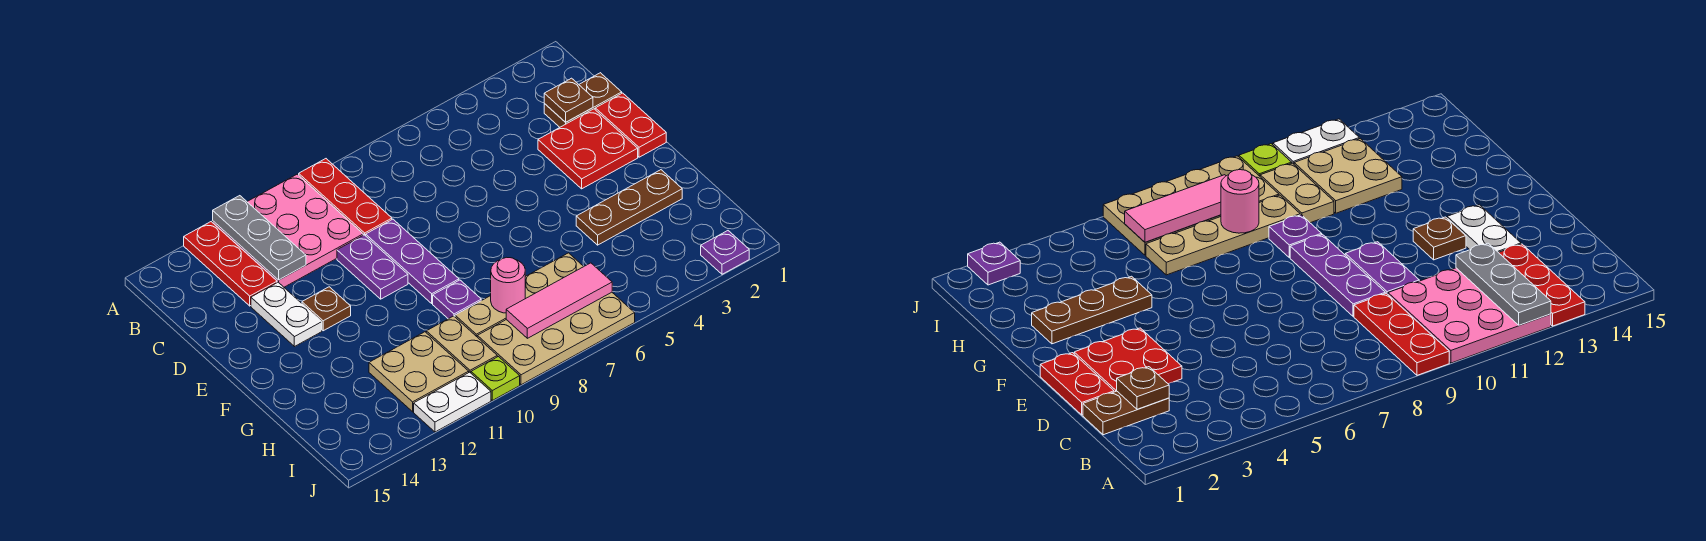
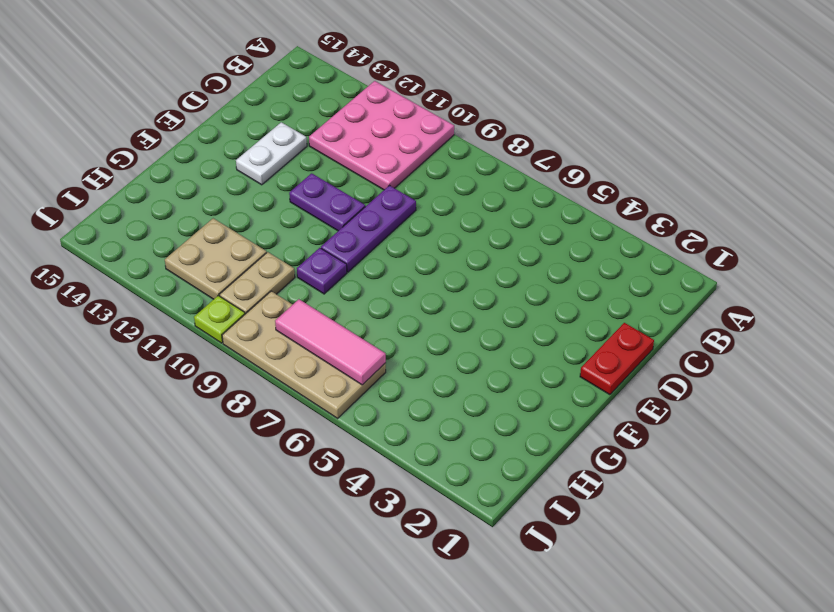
purple plate E10:E11 level 1 -> purple plate D10:E10 level 1
none -> red plate A9:C9 level 1
none -> red plate A13:C13 level 1
none -> brown plate C1:C2 level 1

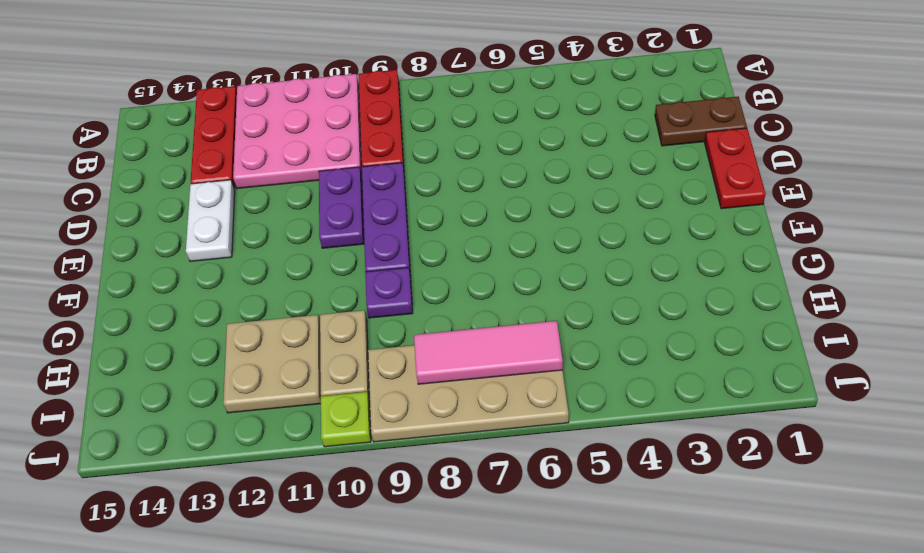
none -> red plate D2:E3 level 1
none -> brown plate E12 level 1
none -> brown plate G2:G4 level 1

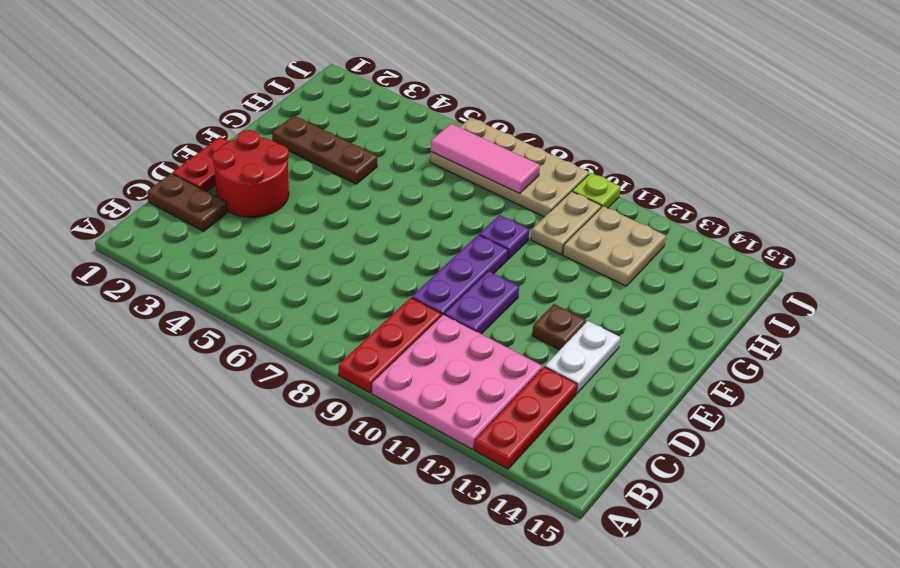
red round brick D2:E3 level 1 -> red plate D2:E3 level 1
none -> tan plate H6:H9 level 1
none -> purple plate J2 level 1
none -> white plate J11:J12 level 1

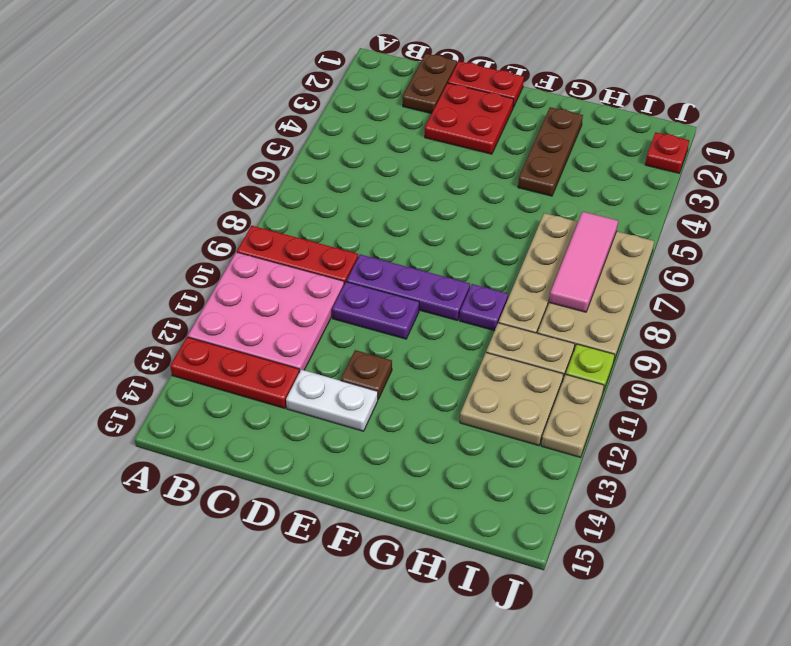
red plate J2 level 1 -> purple plate J2 level 1
tan plate J11:J12 level 1 -> white plate J11:J12 level 1
none -> grey plate A12:C12 level 2
none -> brown plate C2 level 2
none -> pink round brick H8 level 2

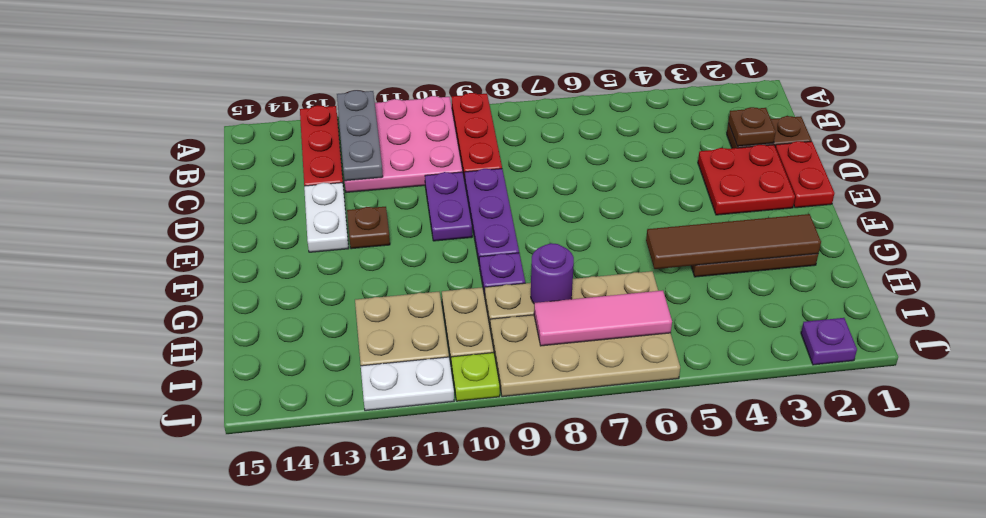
brown tile G2:G5 level 2 -> none
purple round brick H8 level 2 -> pink round brick H8 level 2

